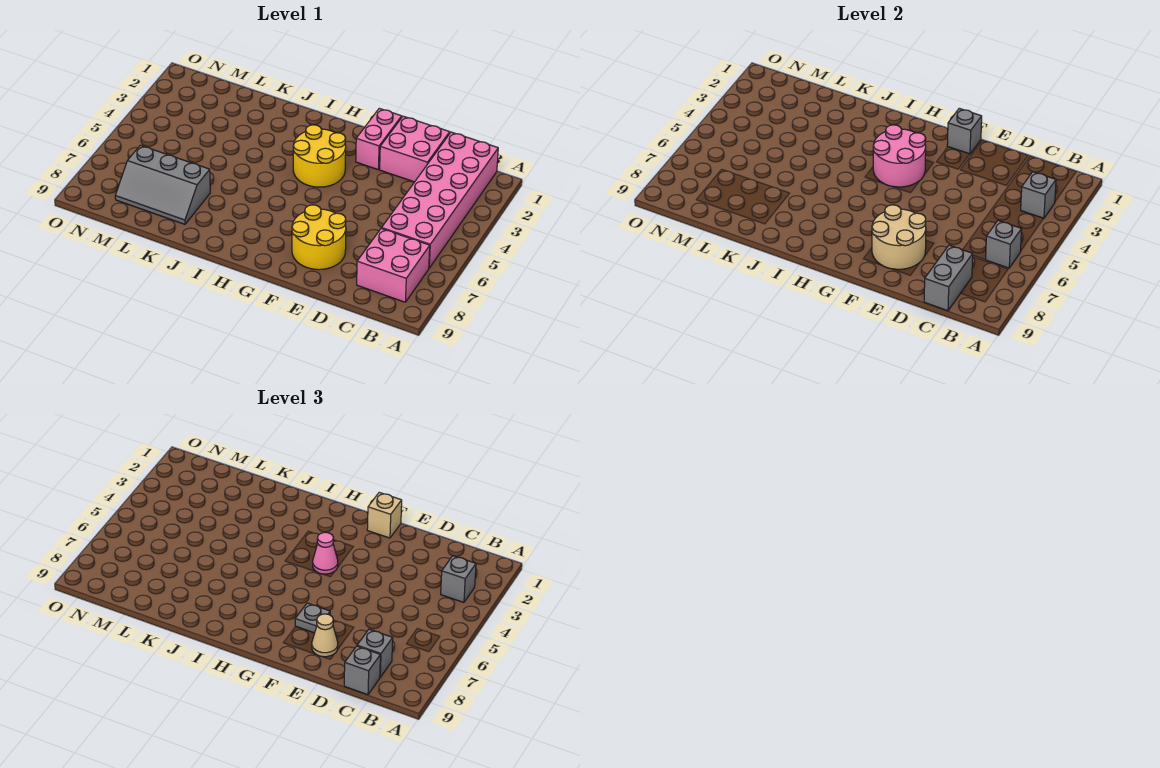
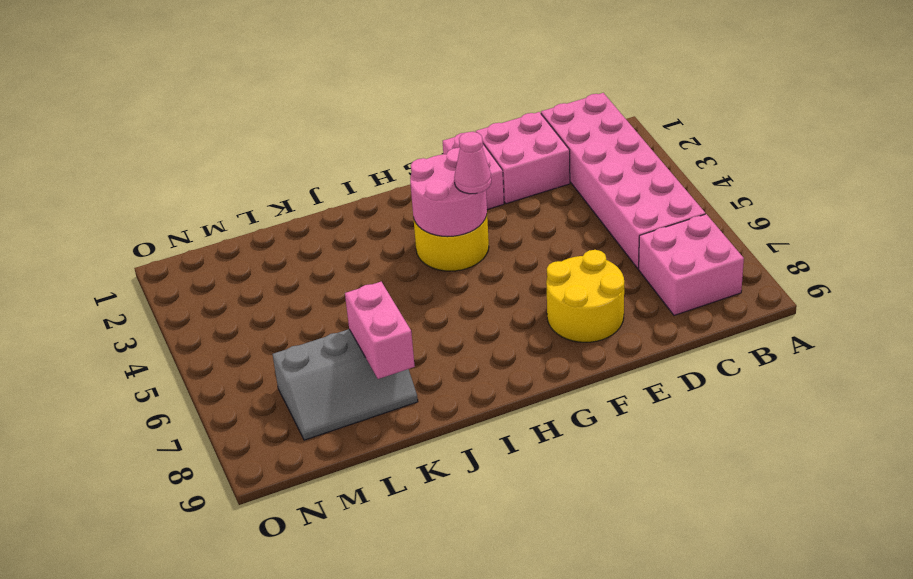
pink brick K7:K8 level 2 -> none
none -> grey brick B3 level 2
none -> grey brick B6 level 2
none -> grey brick C8:C9 level 2

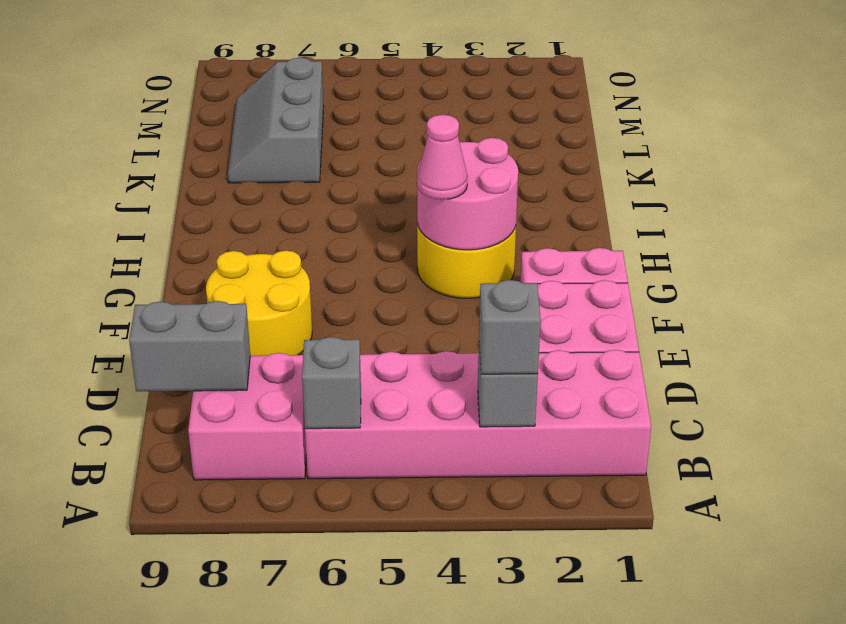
none -> tan round brick E7:F8 level 2
none -> grey brick F1 level 2
none -> grey brick C8 level 3

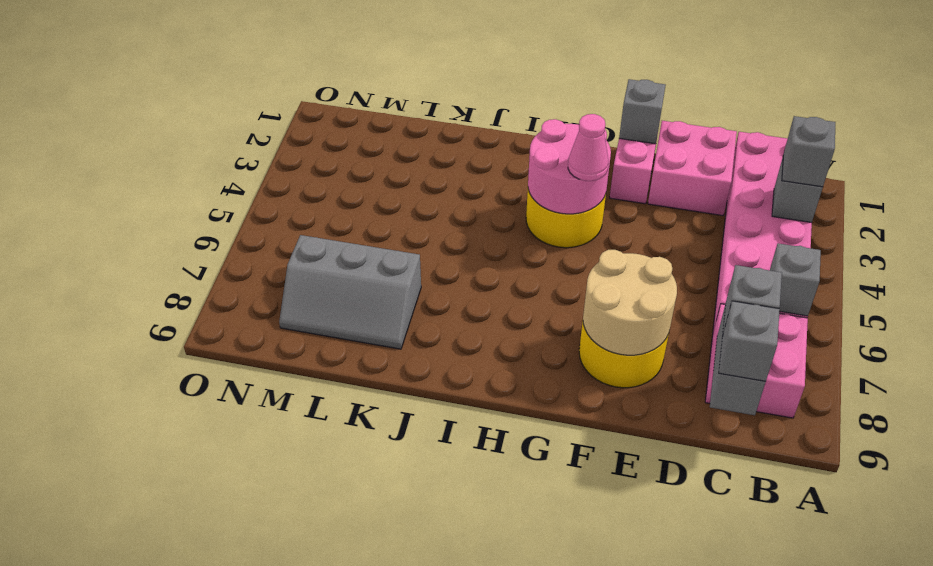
none -> tan cone E8 level 3
none -> tan brick F1 level 3
none -> grey plate F7 level 3

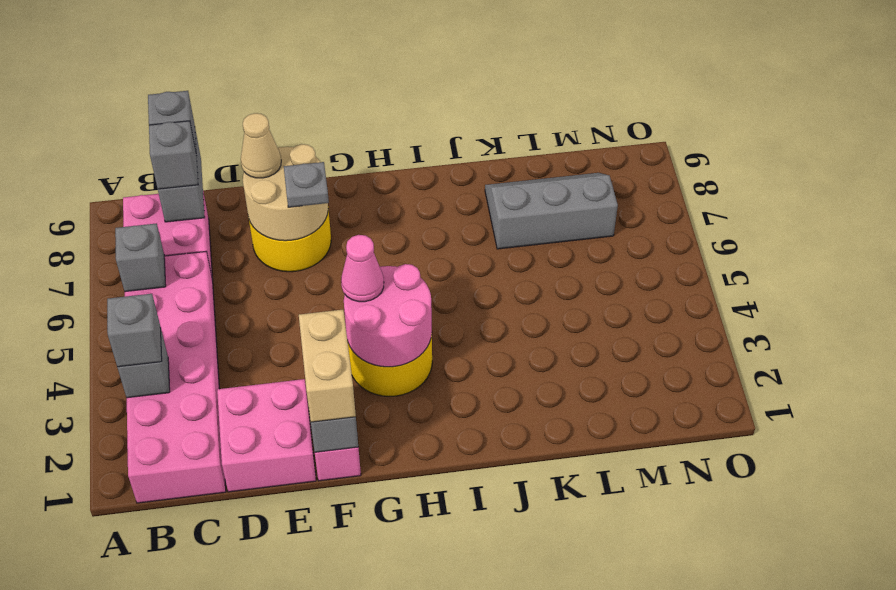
tan brick F1:F2 level 3 -> tan brick F1 level 3

